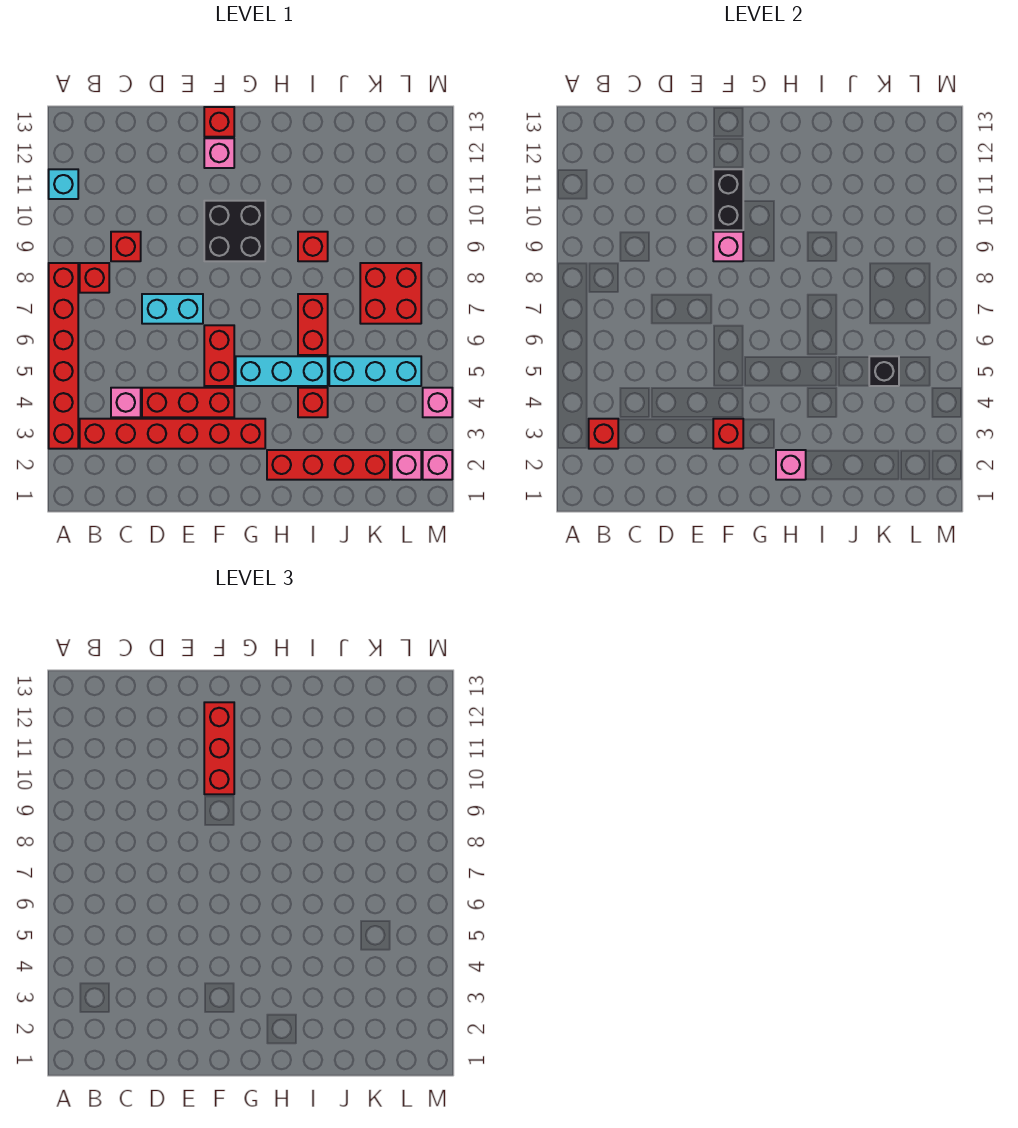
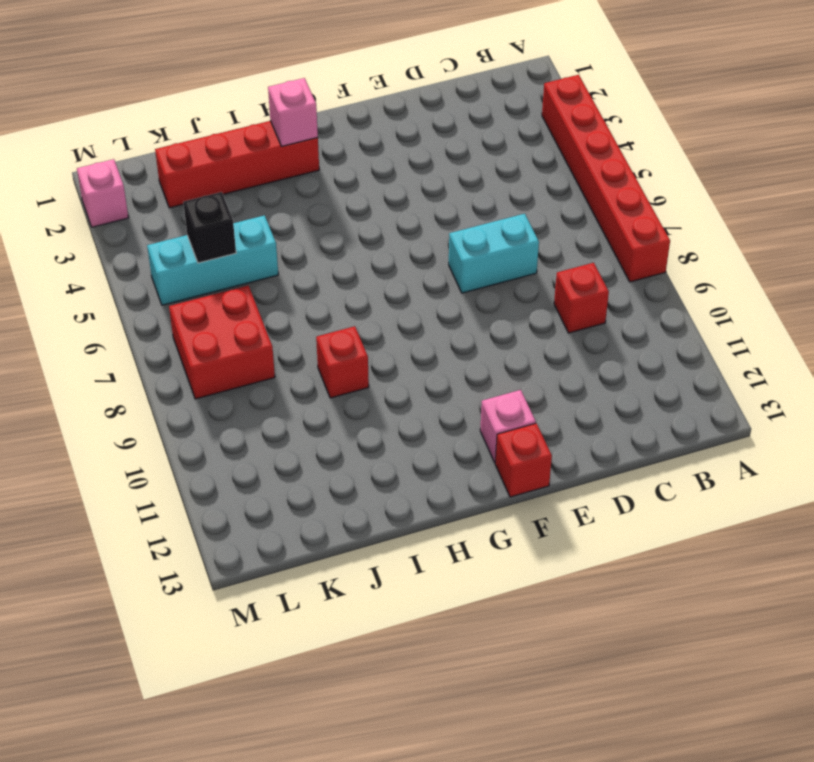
none -> cyan brick A11 level 1
none -> red brick B3:G3 level 1
none -> red brick B8 level 1

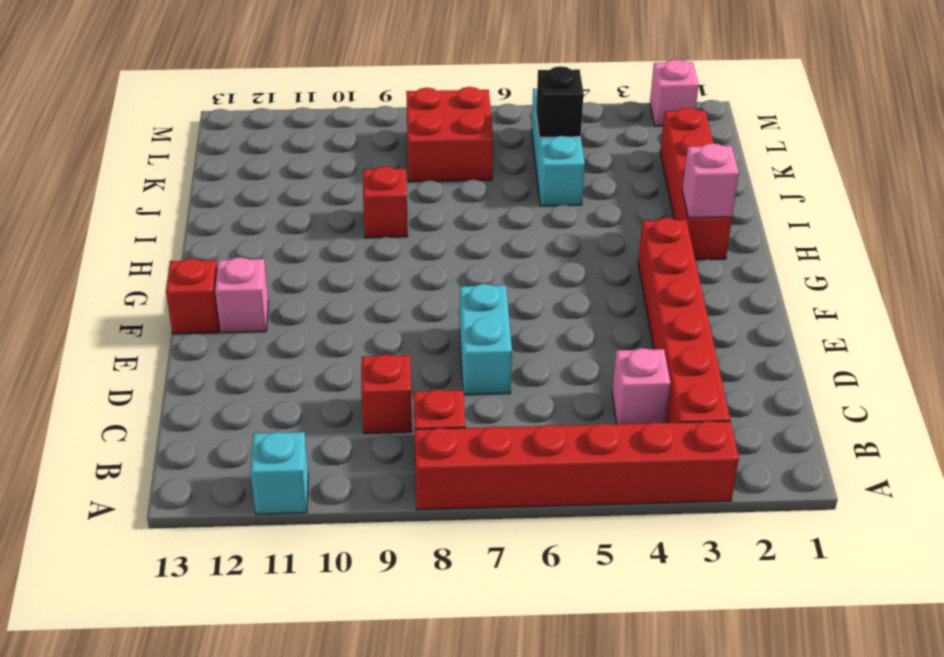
none -> red brick D4:F4 level 1
none -> red brick F5:F6 level 1
none -> black brick F9:G10 level 1

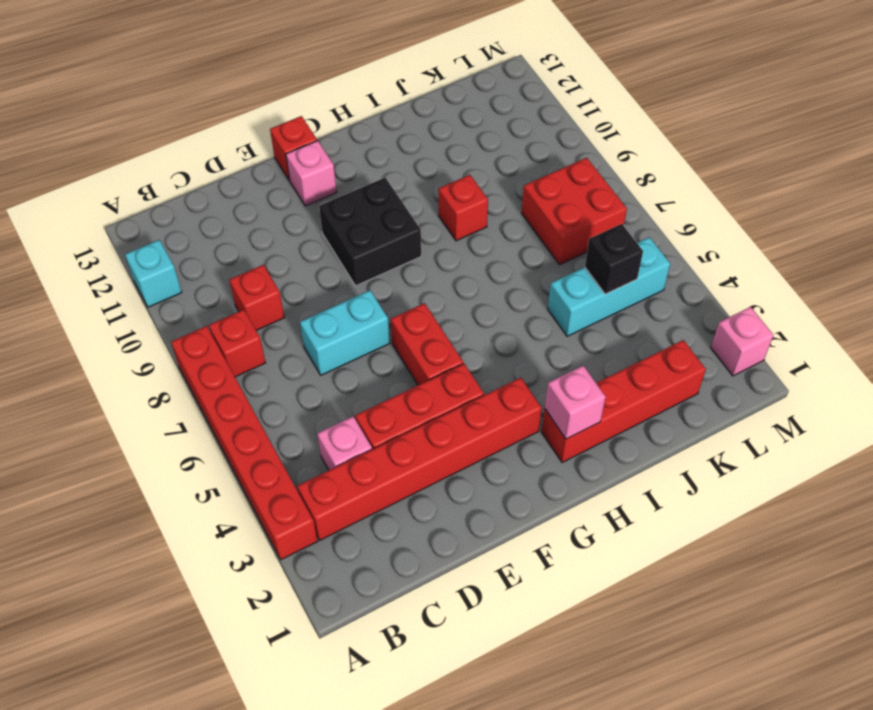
none -> cyan brick G5:I5 level 1
none -> red brick I4 level 1
none -> red brick I6:I7 level 1

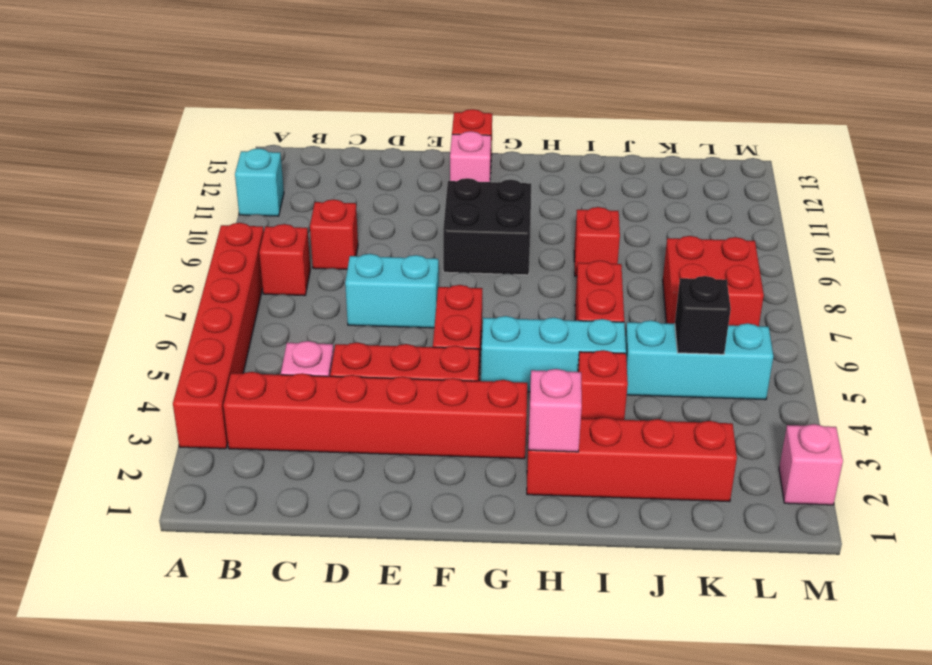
none -> pink brick L2 level 1
none -> pink brick M4 level 1
none -> red brick B3 level 2

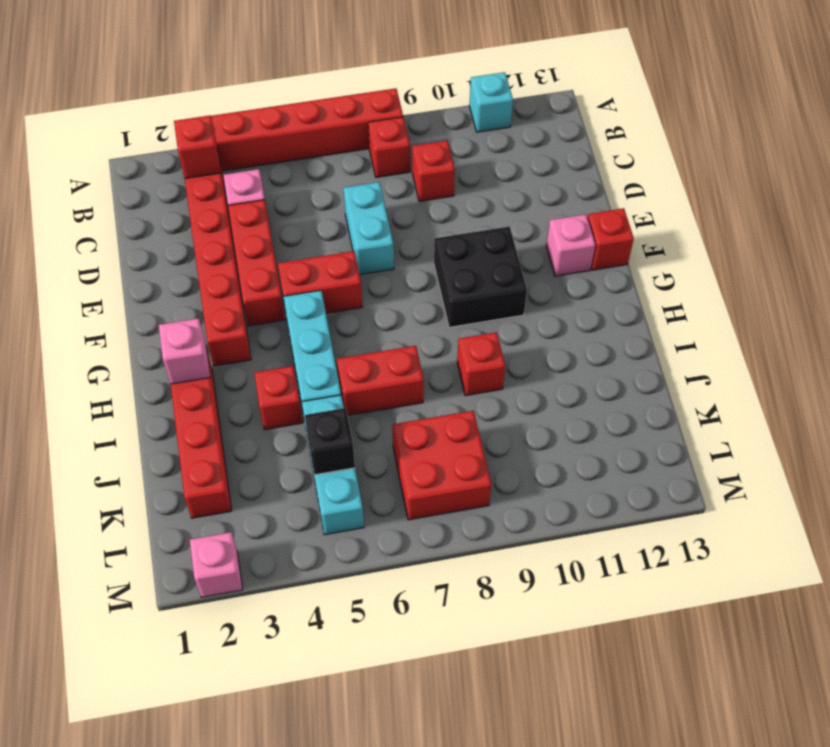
none -> pink brick L2 level 1
none -> pink brick M4 level 1
none -> red brick F3 level 2

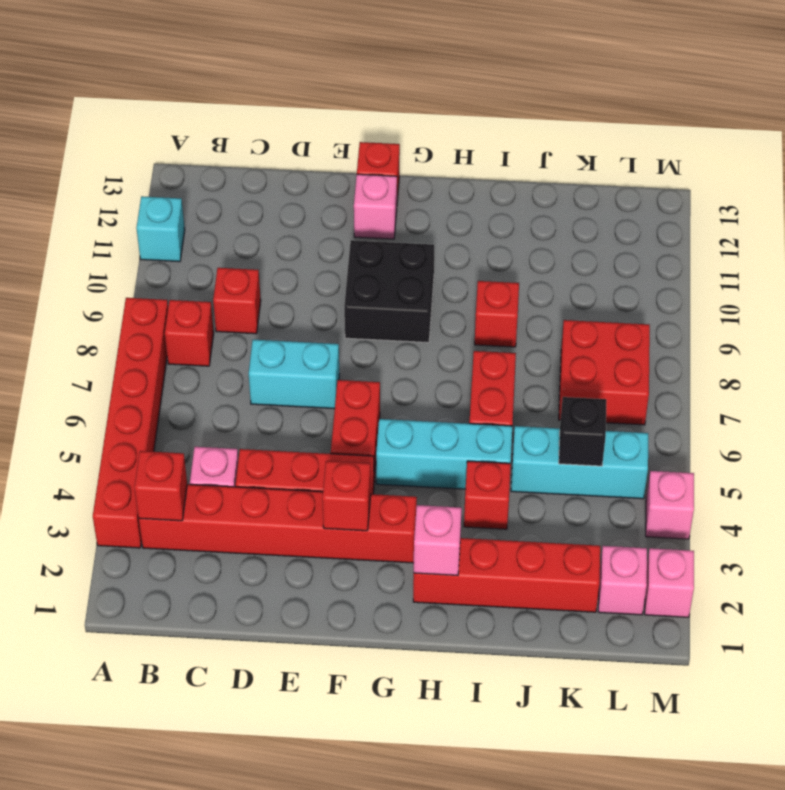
none -> pink brick F9 level 2
none -> black brick F10:F11 level 2
none -> red brick F10:F12 level 3

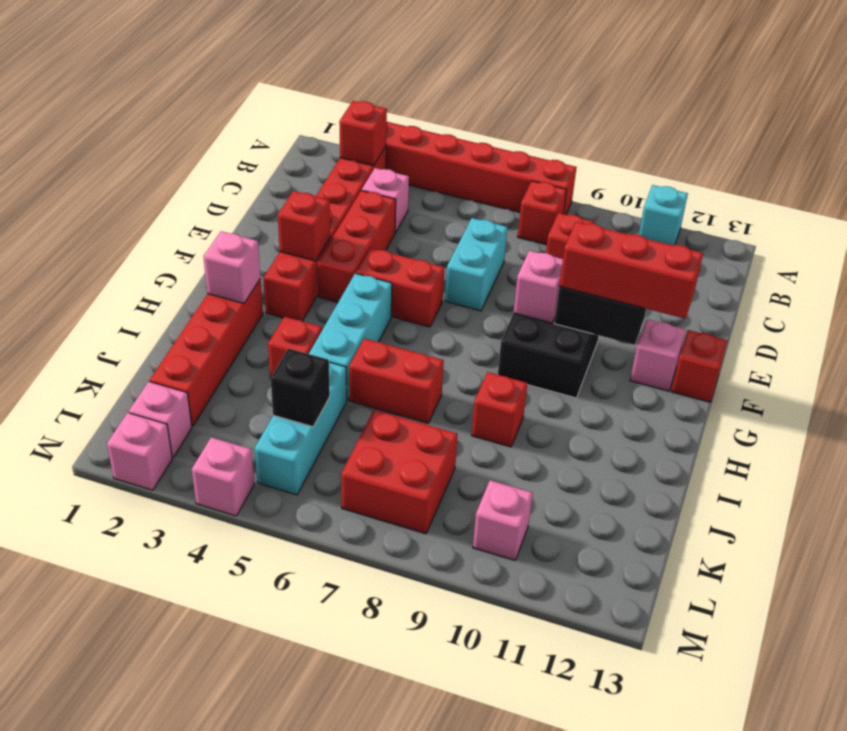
pink brick L10 level 1 -> none

